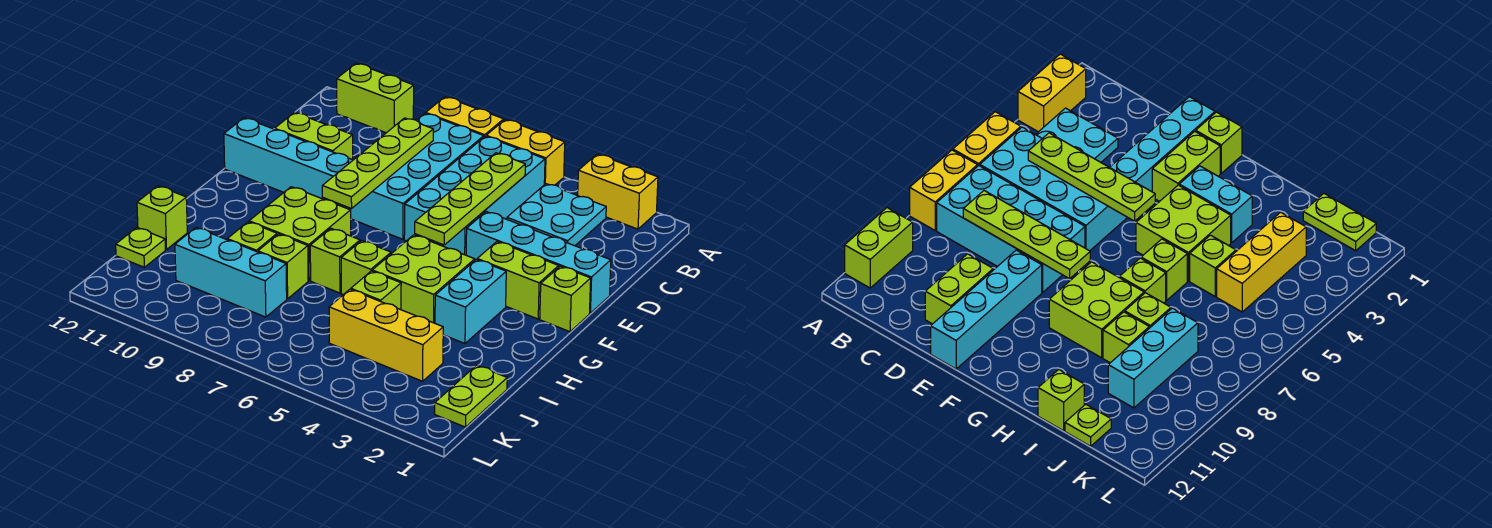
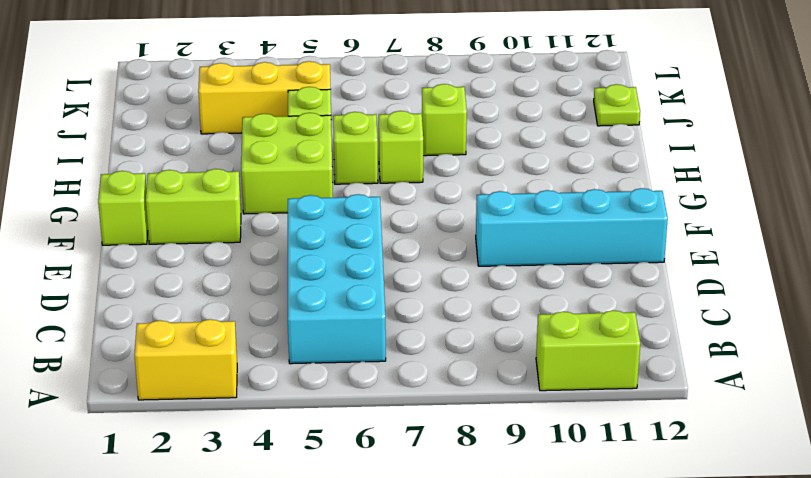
none -> yellow brick A5:A6 level 1
none -> yellow brick A7:A8 level 1
none -> cyan plate B3:C4 level 1

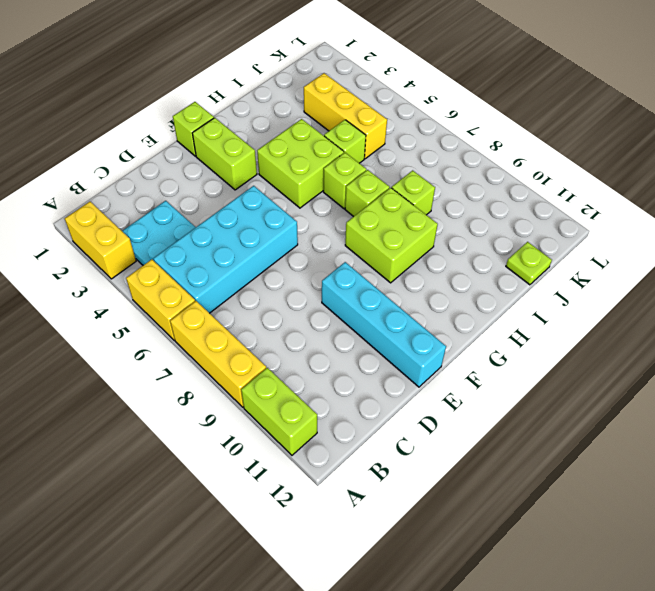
yellow brick A7:A9 level 1 -> yellow brick A7:A8 level 1
none -> cyan brick B7:E8 level 1
none -> lime brick D10:D11 level 1
none -> cyan brick E1:E4 level 1

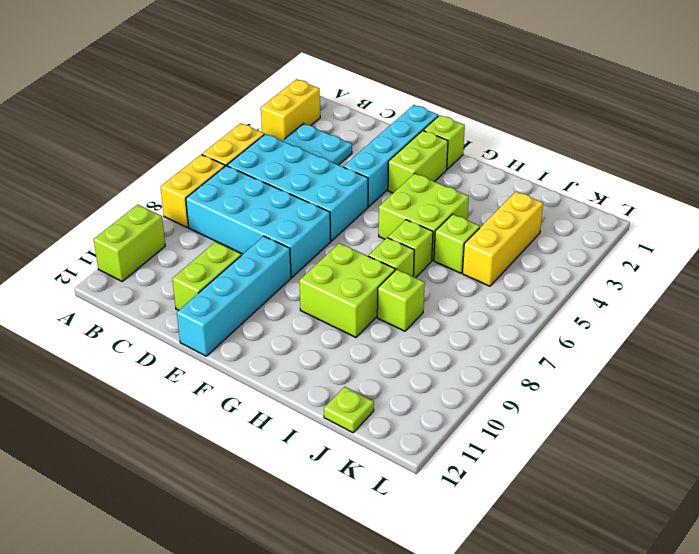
none -> cyan brick G3:H3 level 1
none -> lime brick I9 level 1
none -> lime brick I12 level 1

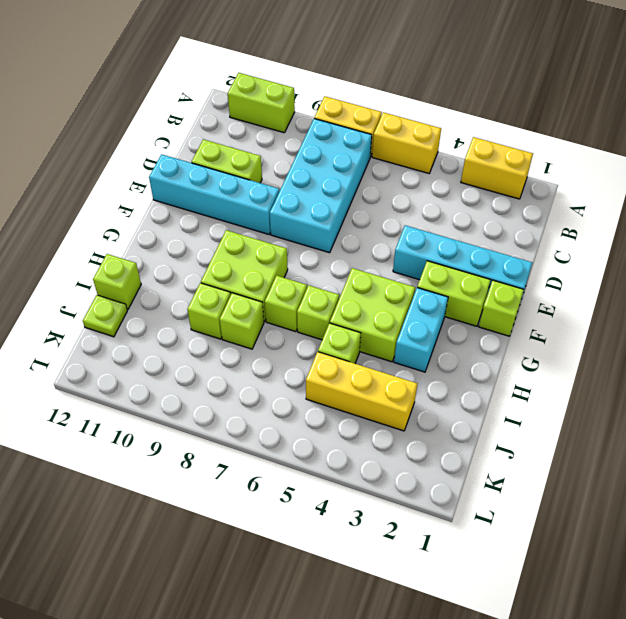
none -> cyan plate B3:C4 level 1
none -> cyan brick B5:E6 level 1
none -> lime plate J1:K1 level 1

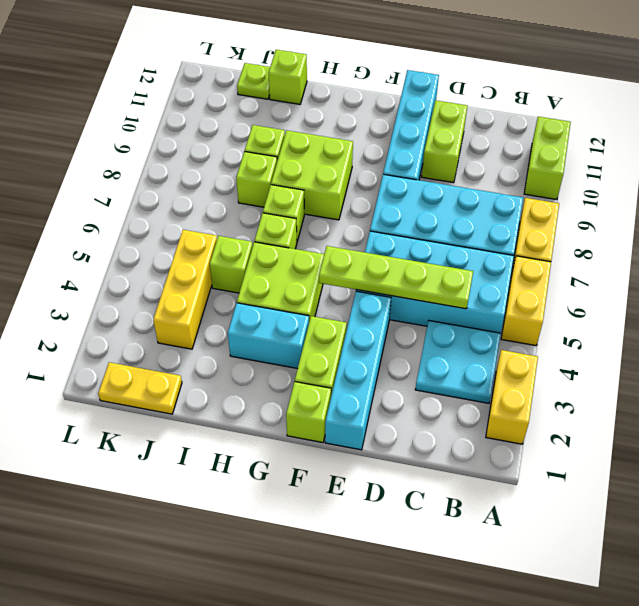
yellow plate J1:K1 level 1 -> lime plate J1:K1 level 1
none -> cyan brick J8:J10 level 1
none -> lime plate C8:F8 level 2

